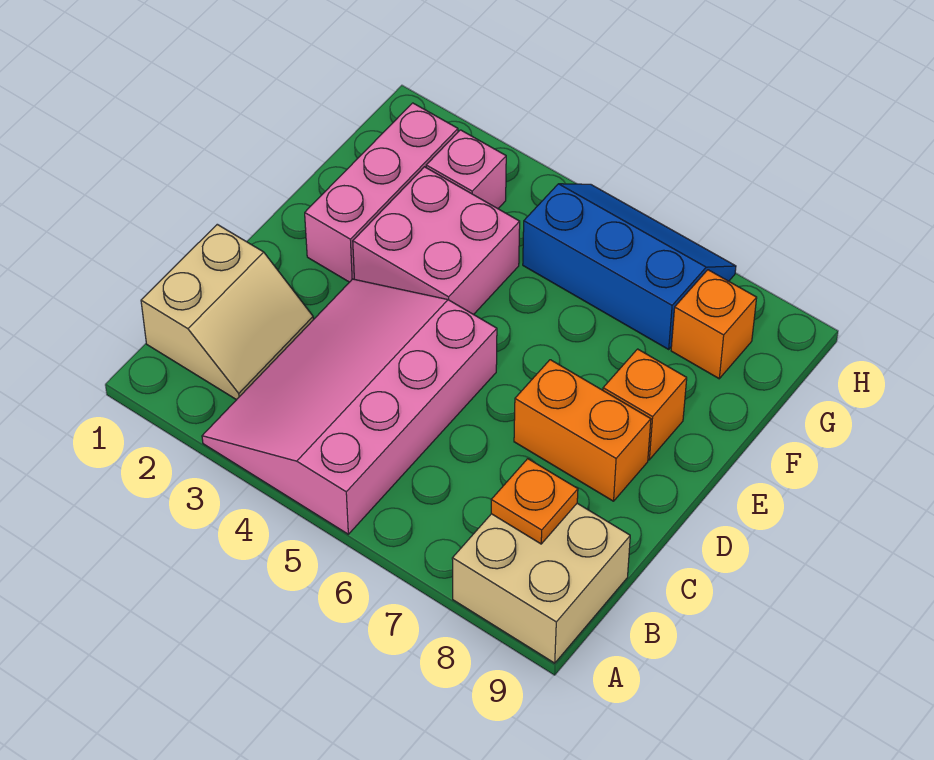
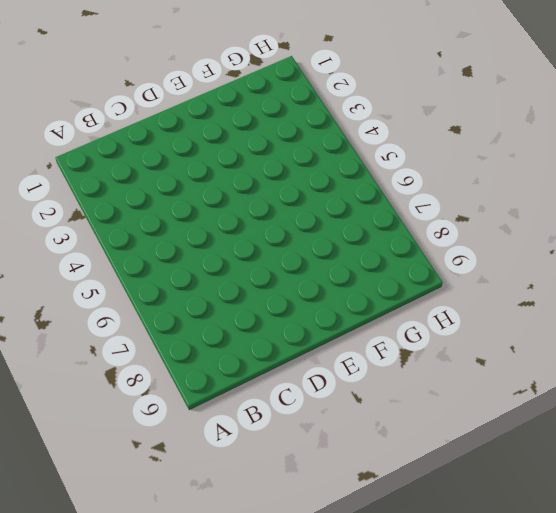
none -> pink slope A3:D5 level 1 top 5
none -> tan brick A8:B9 level 1

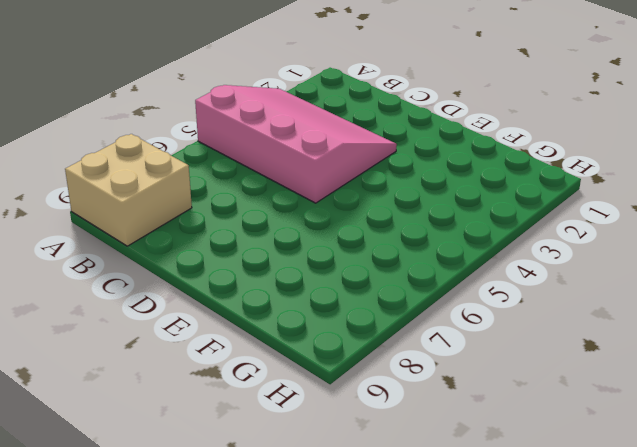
none -> tan slope B1:C2 level 1 top 1
none -> orange brick D7:D8 level 1

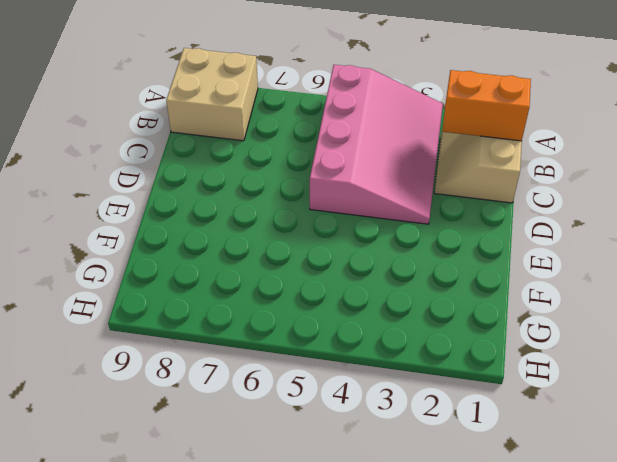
orange brick B1:B2 level 2 -> orange brick D7:D8 level 1
none -> pink brick E2:G2 level 1
none -> pink brick E3:F4 level 1

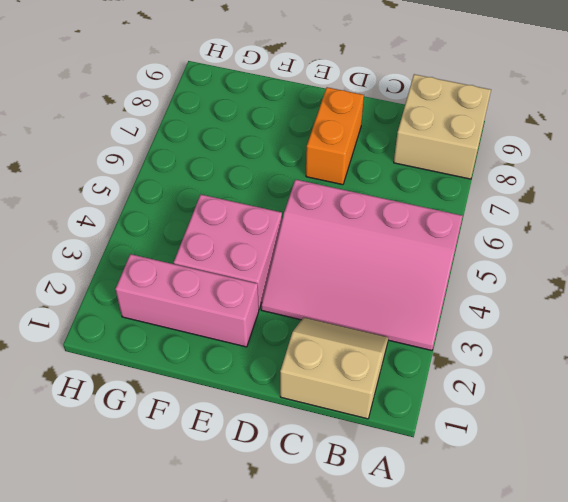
none -> orange brick E8 level 1
none -> pink brick G3 level 1

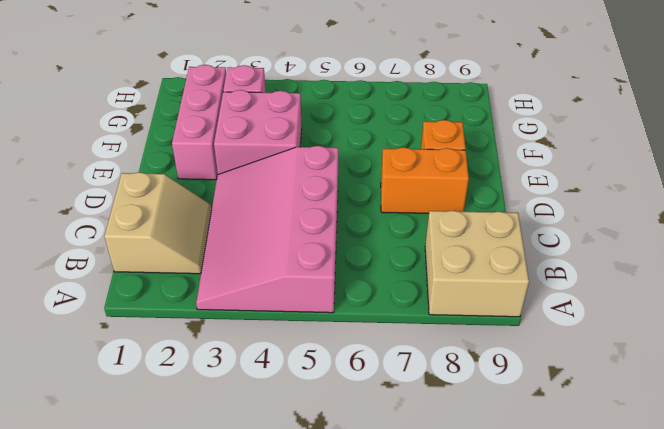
none -> blue slope G5:H7 level 1 top G
none -> orange brick G8 level 1

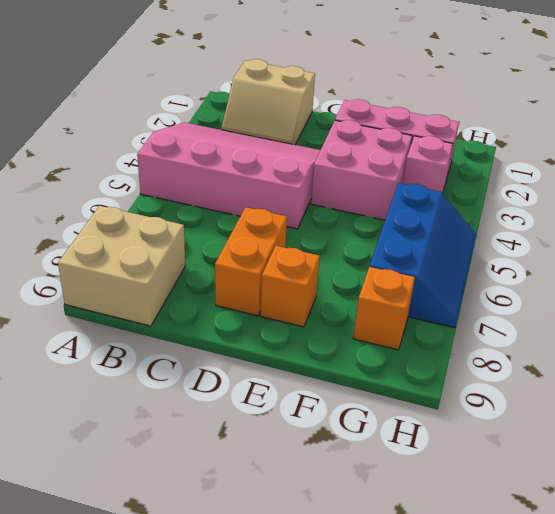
none -> orange plate B8 level 2

